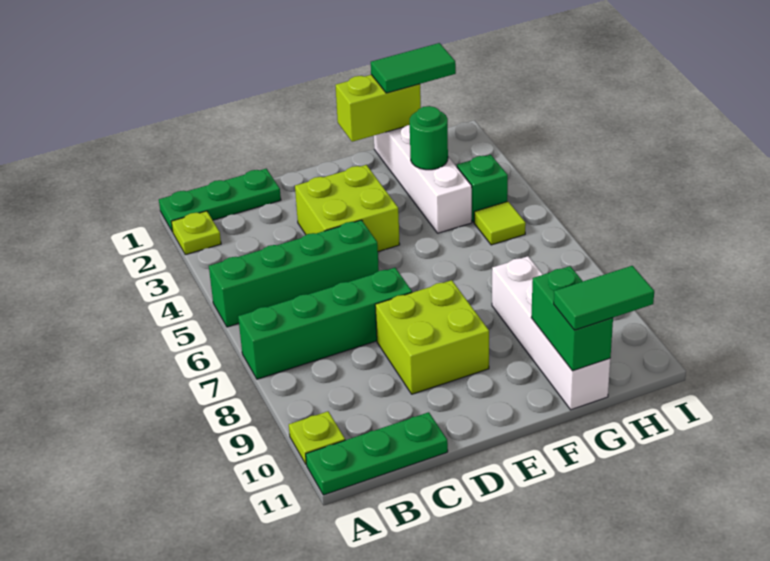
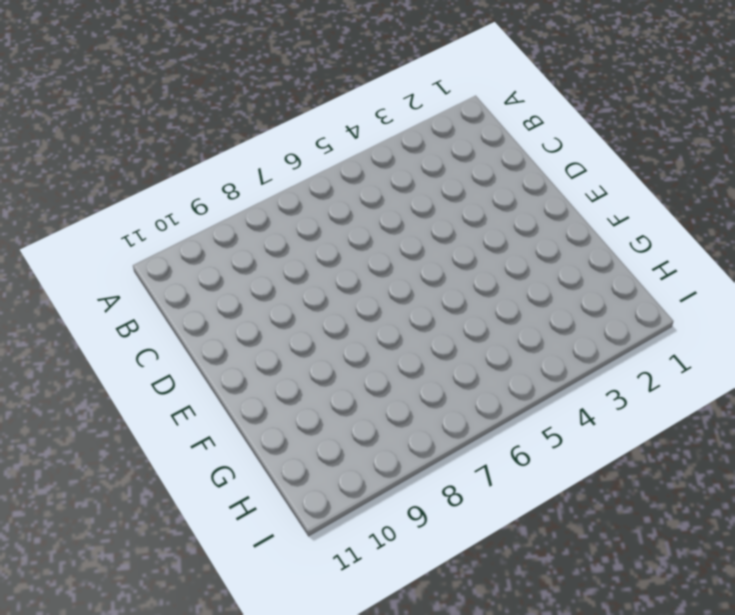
none -> green plate A1:C1 level 1
none -> lime plate A2 level 1
none -> green brick A5:D5 level 1

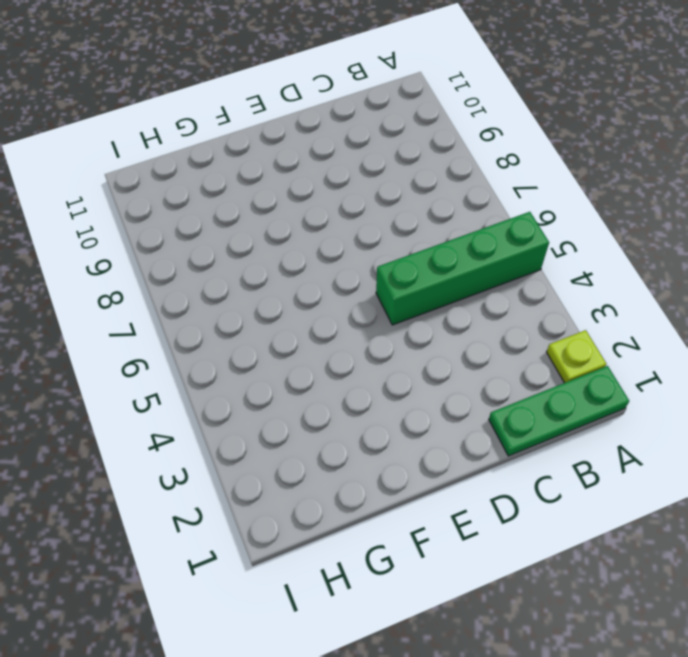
none -> green brick A7:D7 level 1
none -> lime plate A10 level 1
none -> green plate A11:C11 level 1

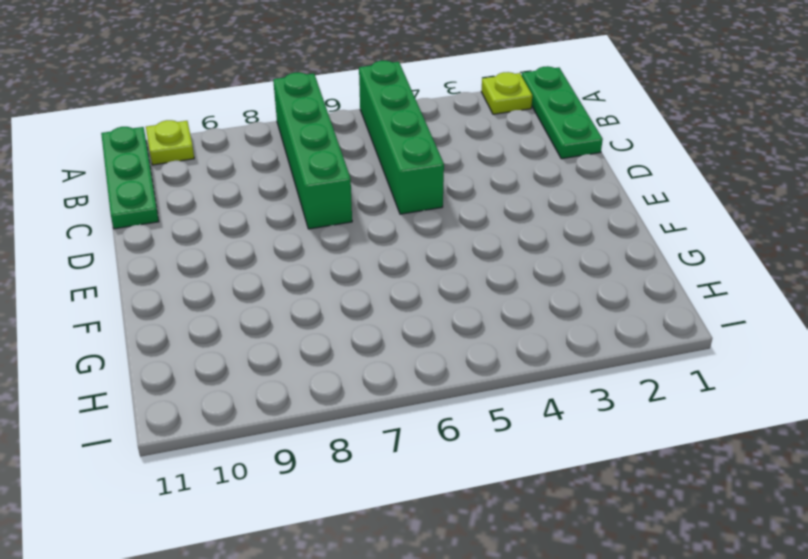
none -> lime brick D3:E4 level 1
none -> lime brick D8:E9 level 1
none -> white brick G1:G4 level 1

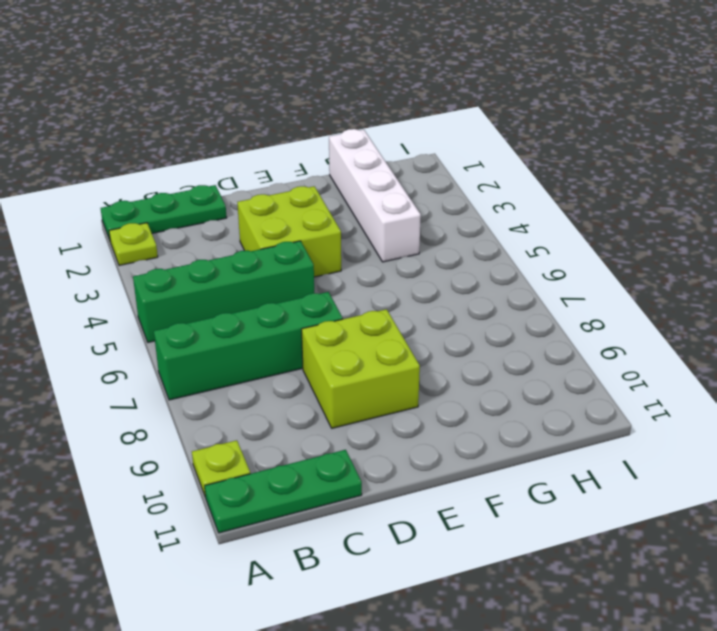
none -> white brick G8:G11 level 1
none -> green brick H4 level 1
none -> lime tile H5 level 1

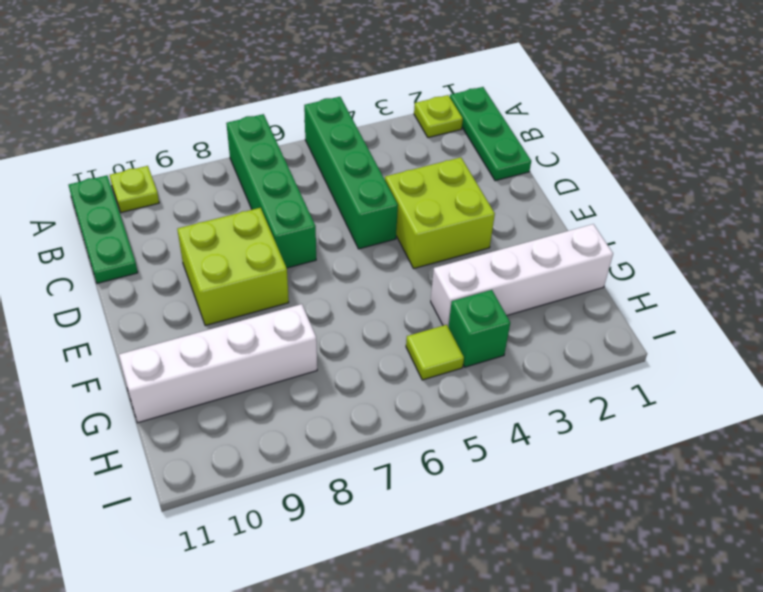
none -> lime brick F1:G1 level 2
none -> green round brick G3 level 2
none -> green brick G10:G11 level 2

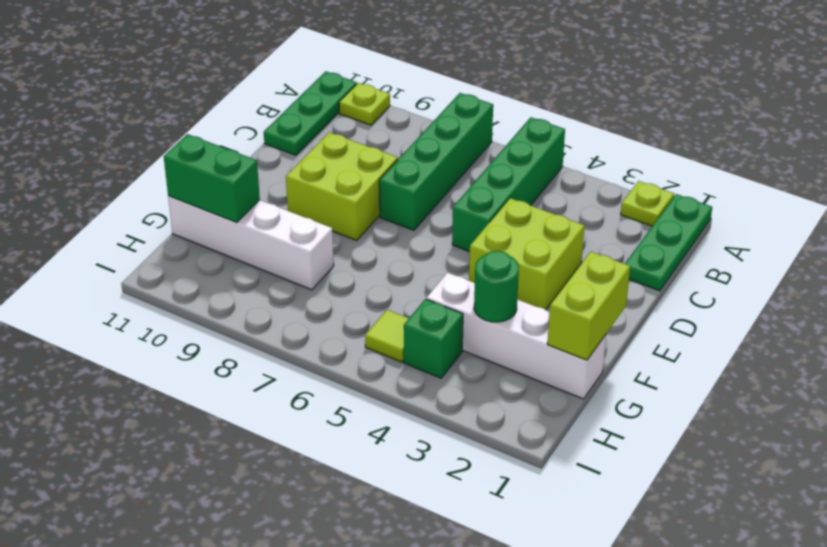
none -> green tile G1:H1 level 3
none -> green tile G11:H11 level 3

